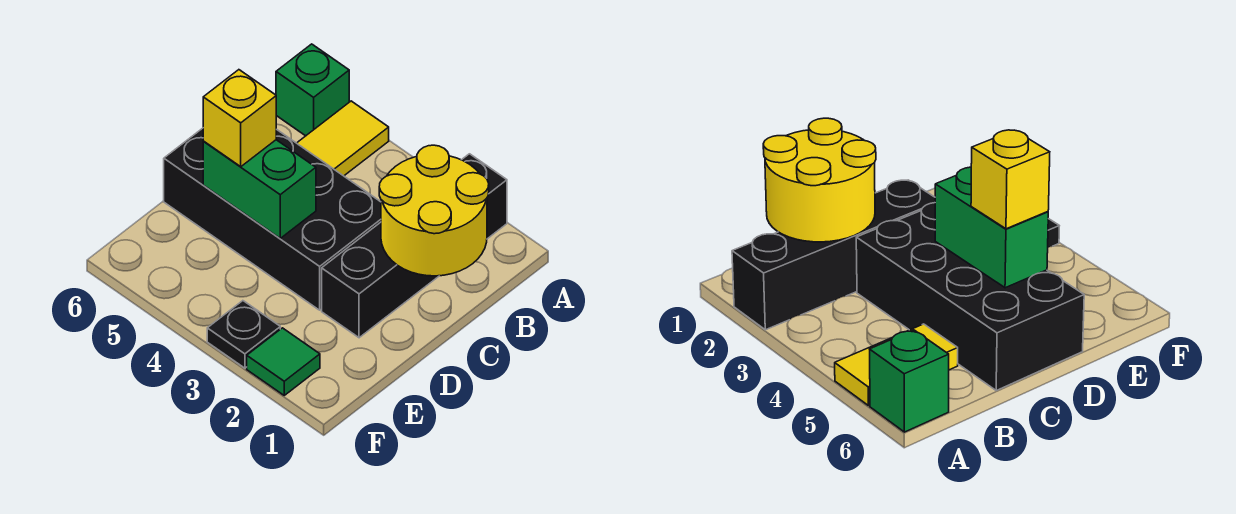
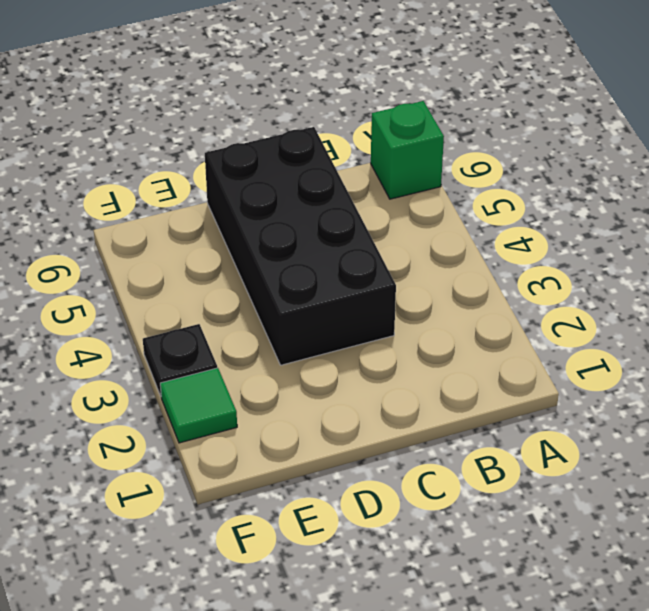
none -> black brick A2:D2 level 1
none -> yellow tile A5:B5 level 1

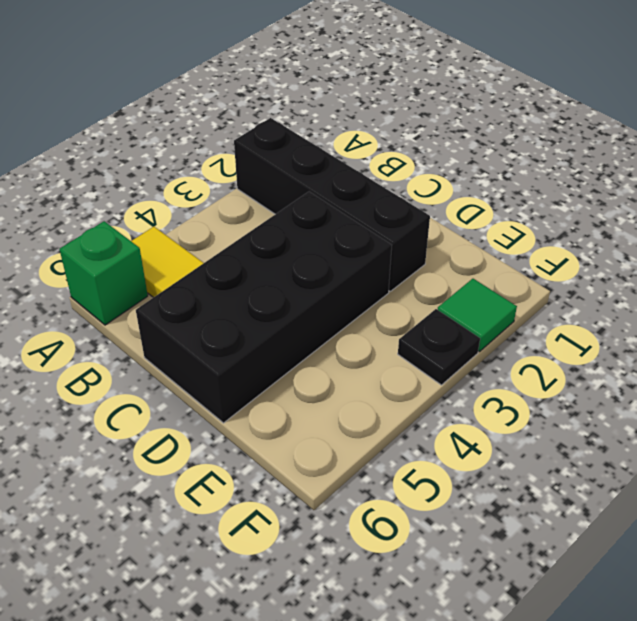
none -> yellow round brick B1:C2 level 2
none -> green brick D4:D5 level 2

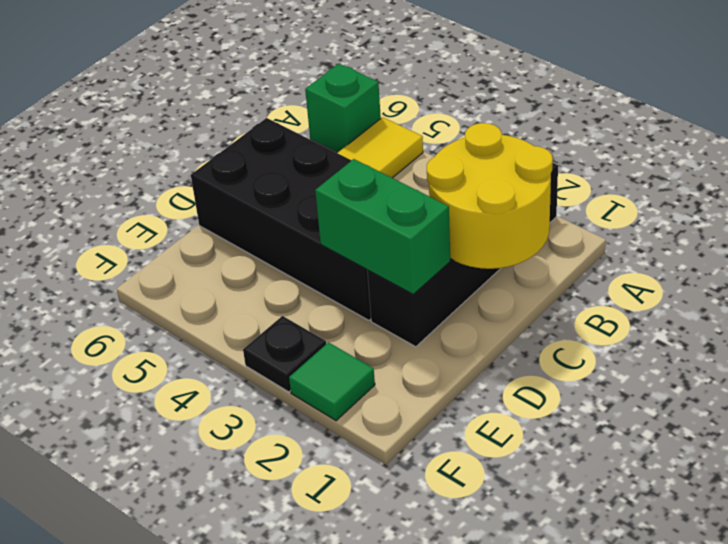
green brick D2:D3 level 2 -> green brick D4:D5 level 2
none -> yellow brick D5 level 3

